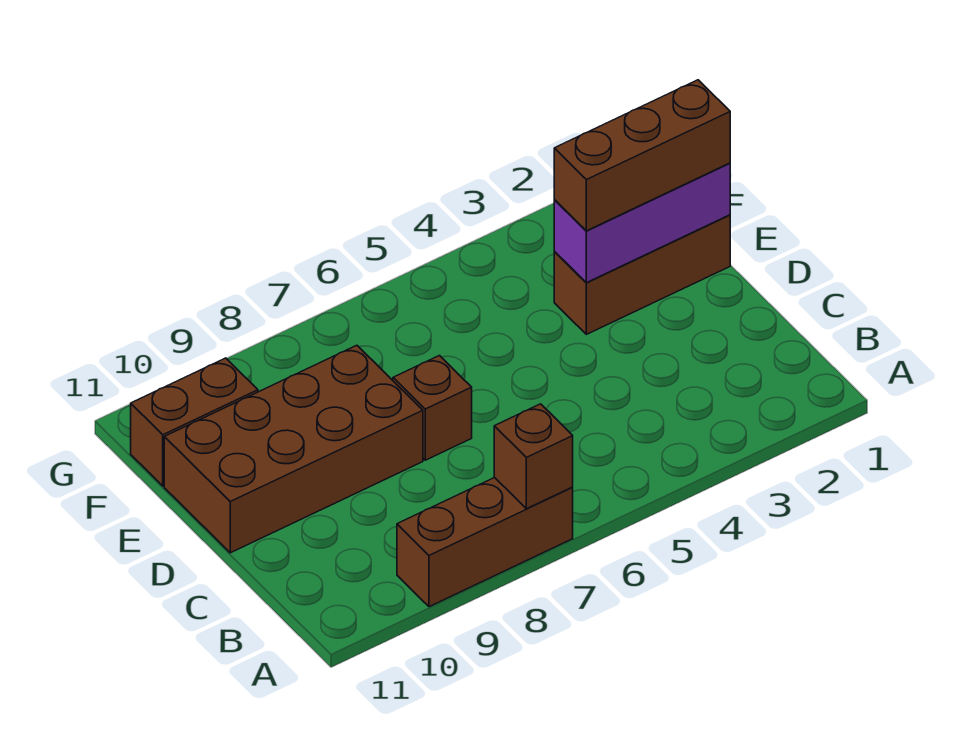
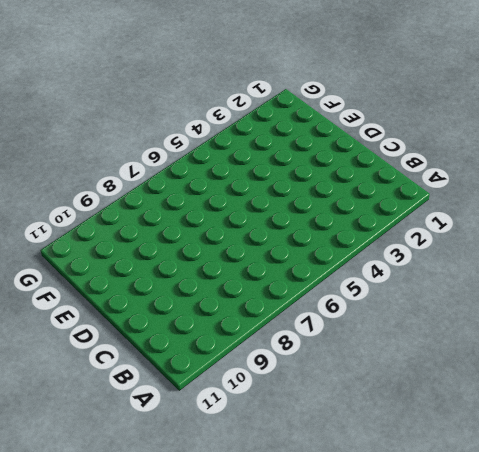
none -> brown brick A7:A9 level 1
none -> brown brick D7 level 1

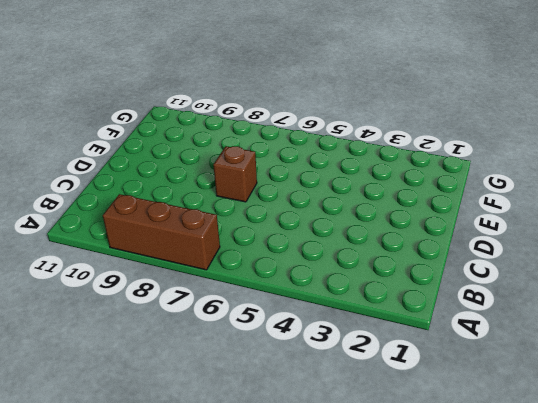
none -> brown brick D8:E11 level 1
none -> brown brick E1:E3 level 1

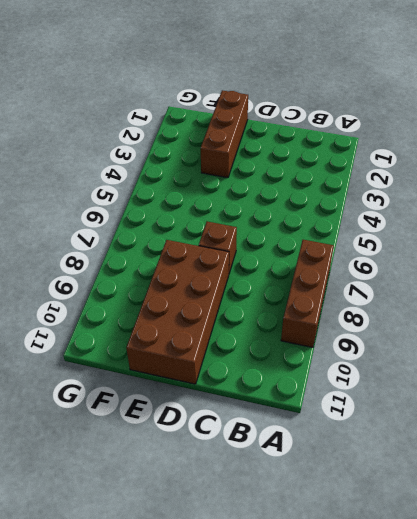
none -> brown brick F10:F11 level 1
none -> brown brick A7 level 2

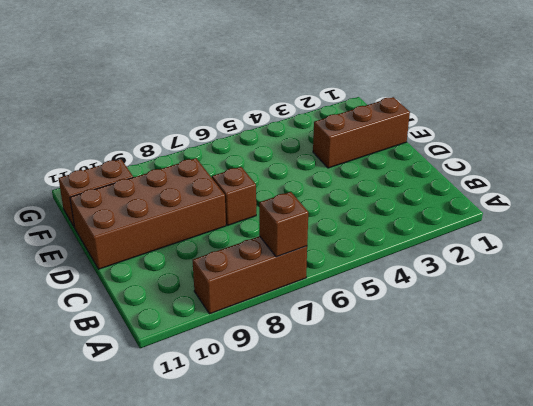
none -> purple brick E1:E3 level 2
none -> brown brick E1:E3 level 3

